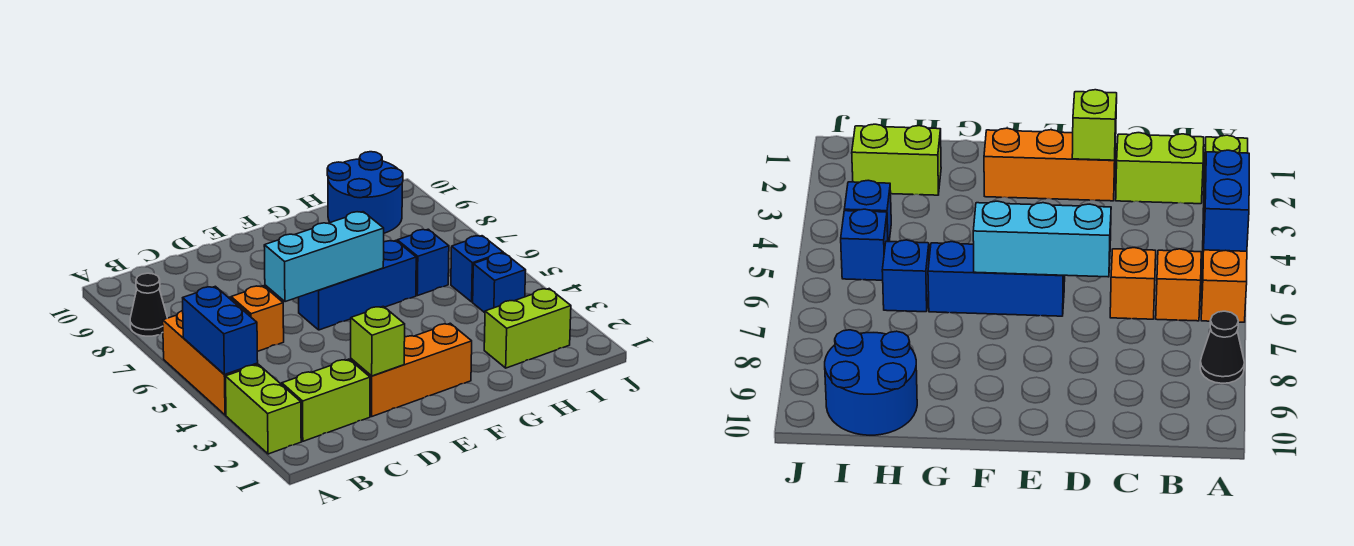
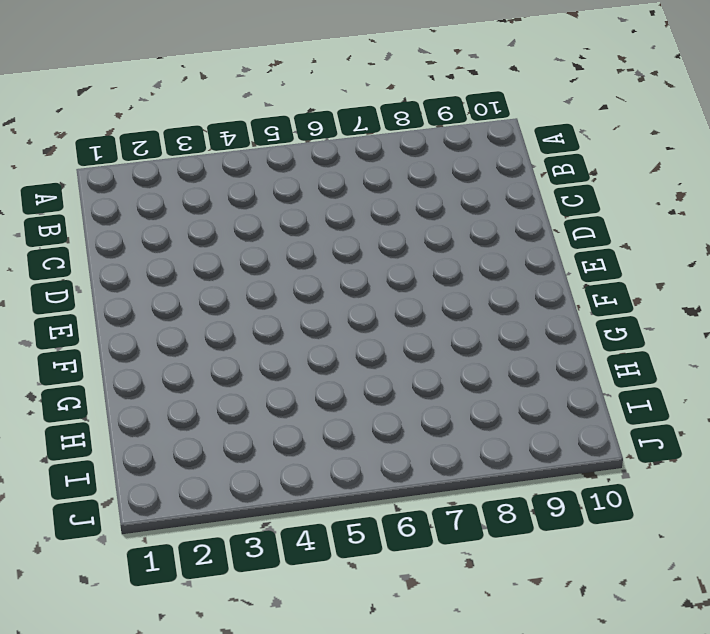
none -> lime brick A2:A3 level 1
none -> orange brick A4:A6 level 1
none -> black cone A8 level 1

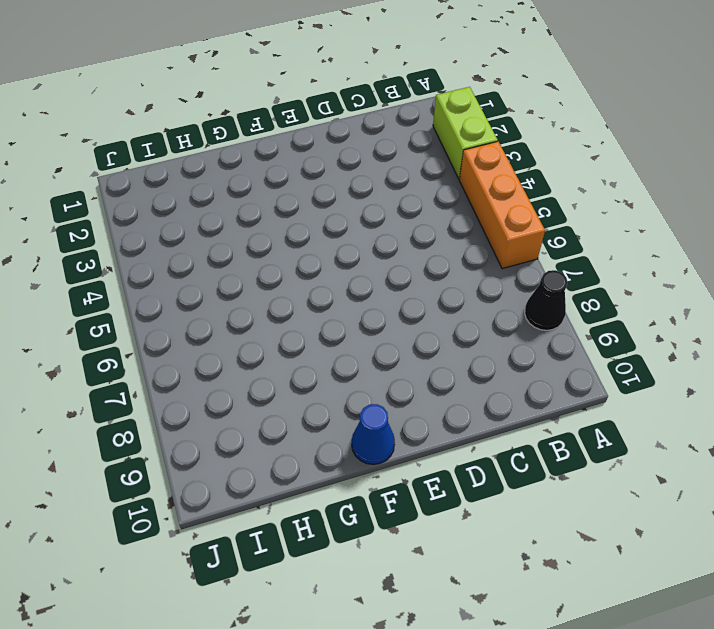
blue cone F10 level 1 -> none
none -> lime brick B2:C2 level 1
none -> orange brick B6 level 1
none -> orange brick C6 level 1

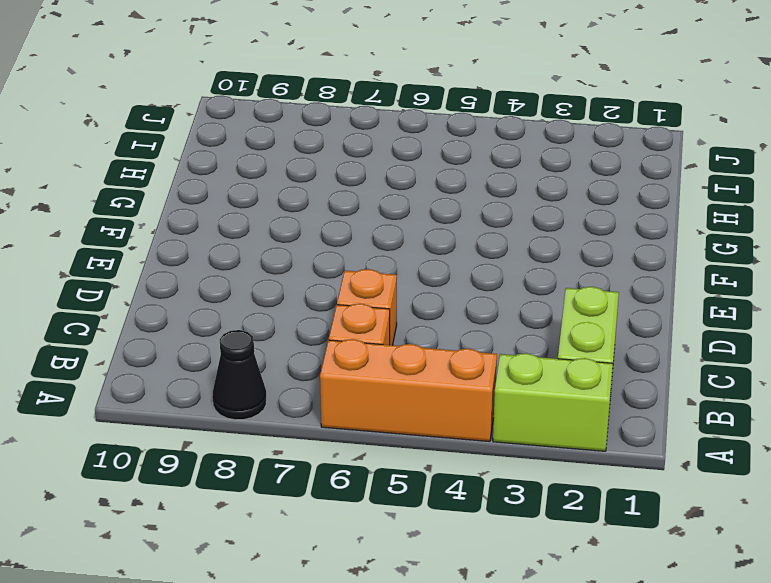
none -> orange brick D2:F2 level 1
none -> blue brick E6:G6 level 1
none -> lime brick H2:I2 level 1

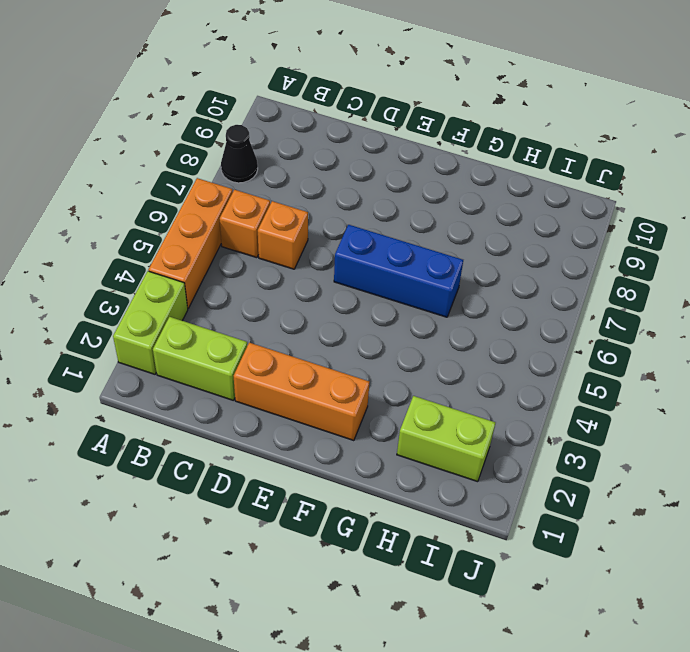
none -> blue brick H6 level 1
none -> blue round brick H9:I10 level 1
none -> blue brick I4 level 1

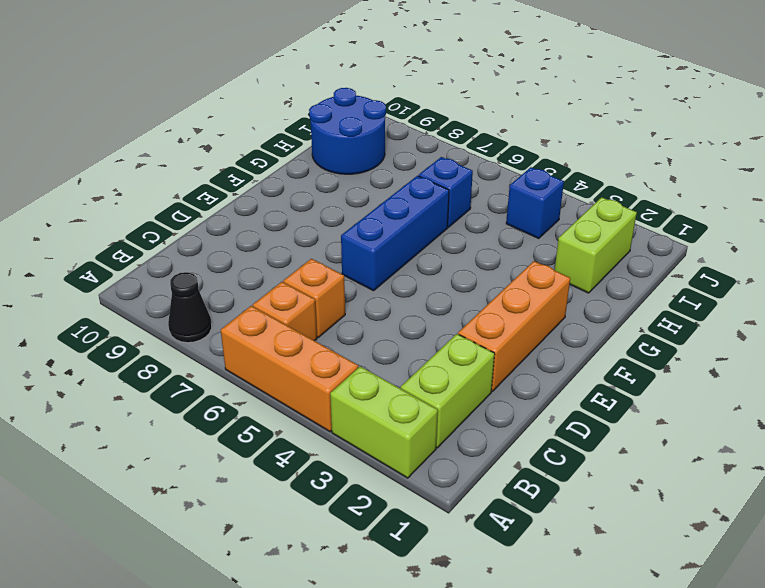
none -> blue brick I5 level 1
none -> blue brick A4:A5 level 2
none -> lime brick D2 level 2

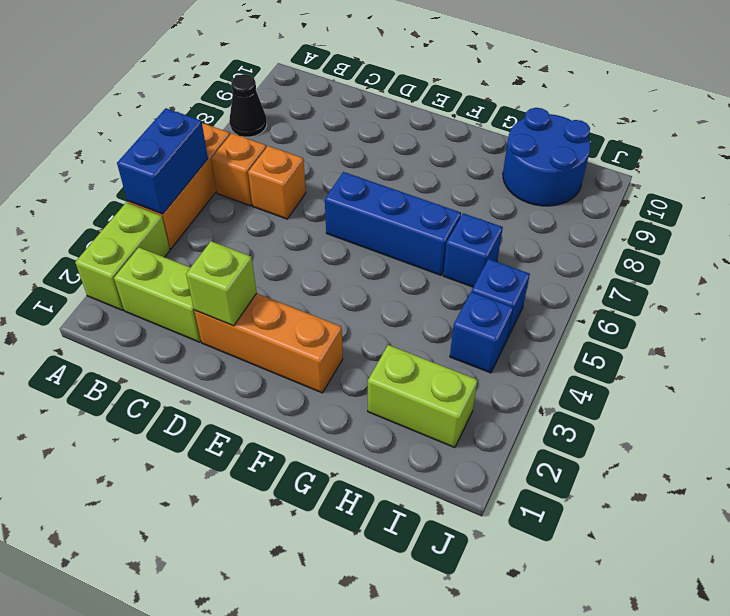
none -> cyan brick D6:F6 level 2

